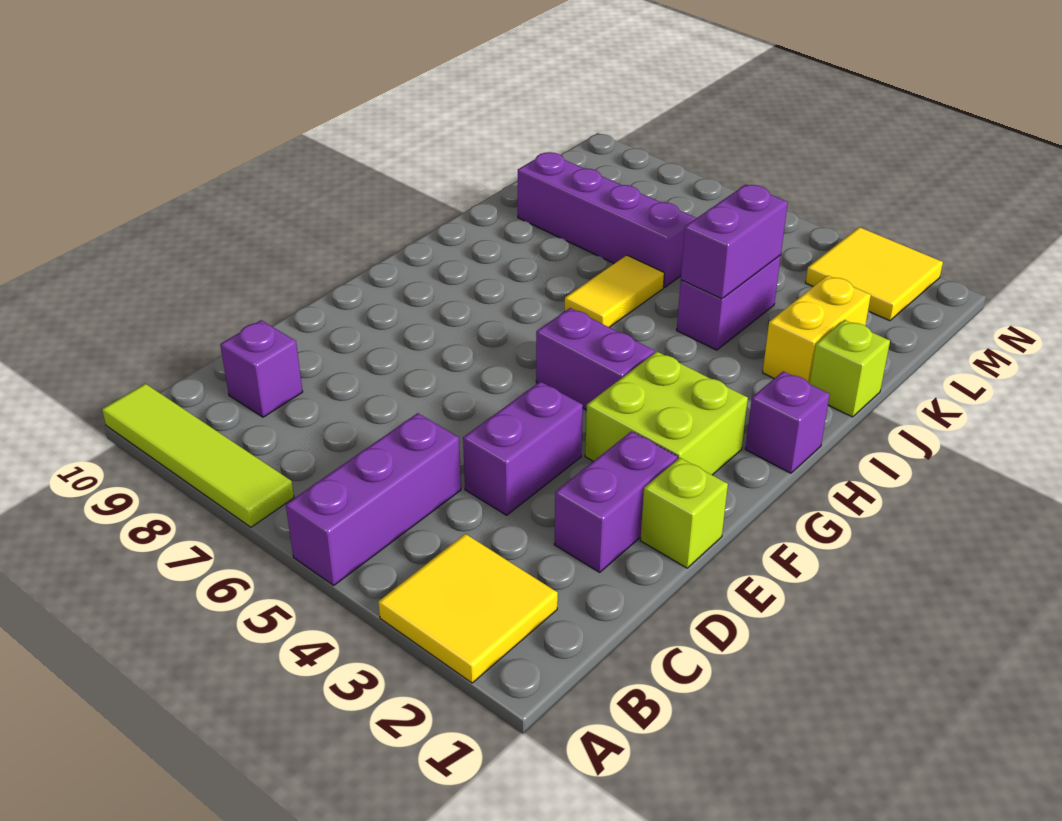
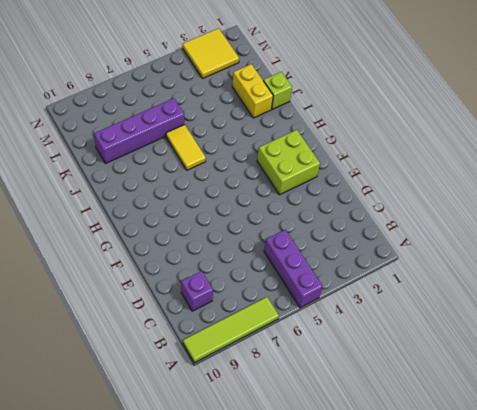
none -> yellow tile A2:B3 level 1
none -> purple brick D2:E2 level 1
none -> purple brick D4:E4 level 1

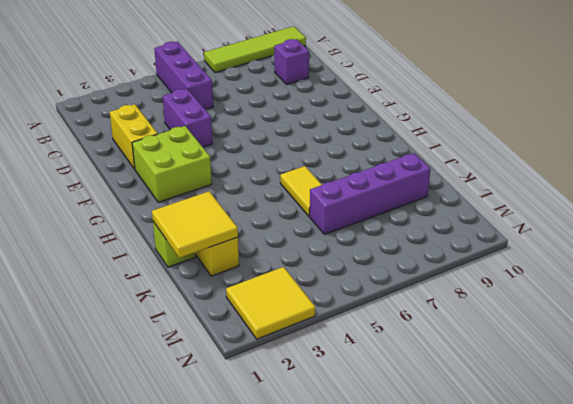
yellow brick D2:E2 level 1 -> purple brick D2:E2 level 1
yellow tile J1:K2 level 2 -> yellow tile A2:B3 level 1
none -> lime brick E1 level 1
none -> purple brick G4:G5 level 1
none -> purple brick H1 level 1

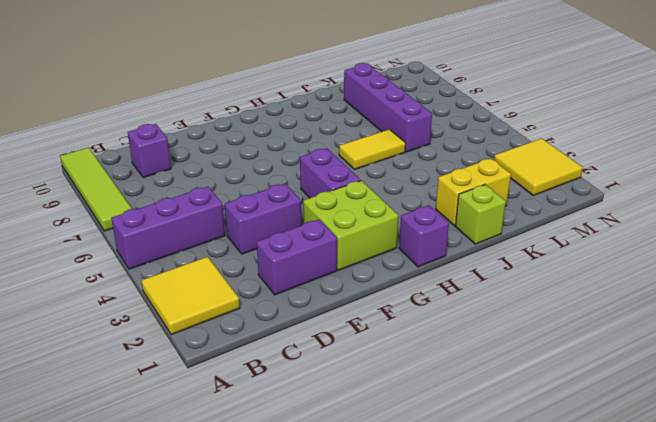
none -> lime brick E1 level 1
none -> purple brick J4:K4 level 1
none -> purple brick J4:K4 level 2

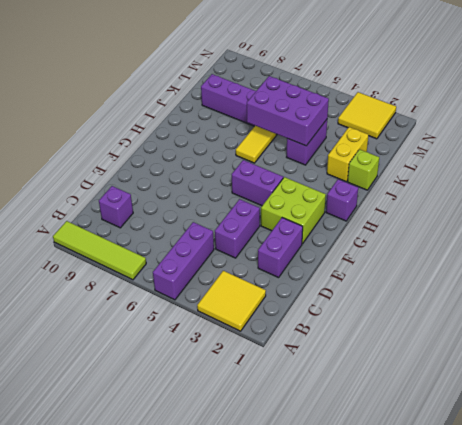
purple brick J4:K6 level 2 -> purple brick J4:K4 level 2
none -> lime brick E1 level 1

